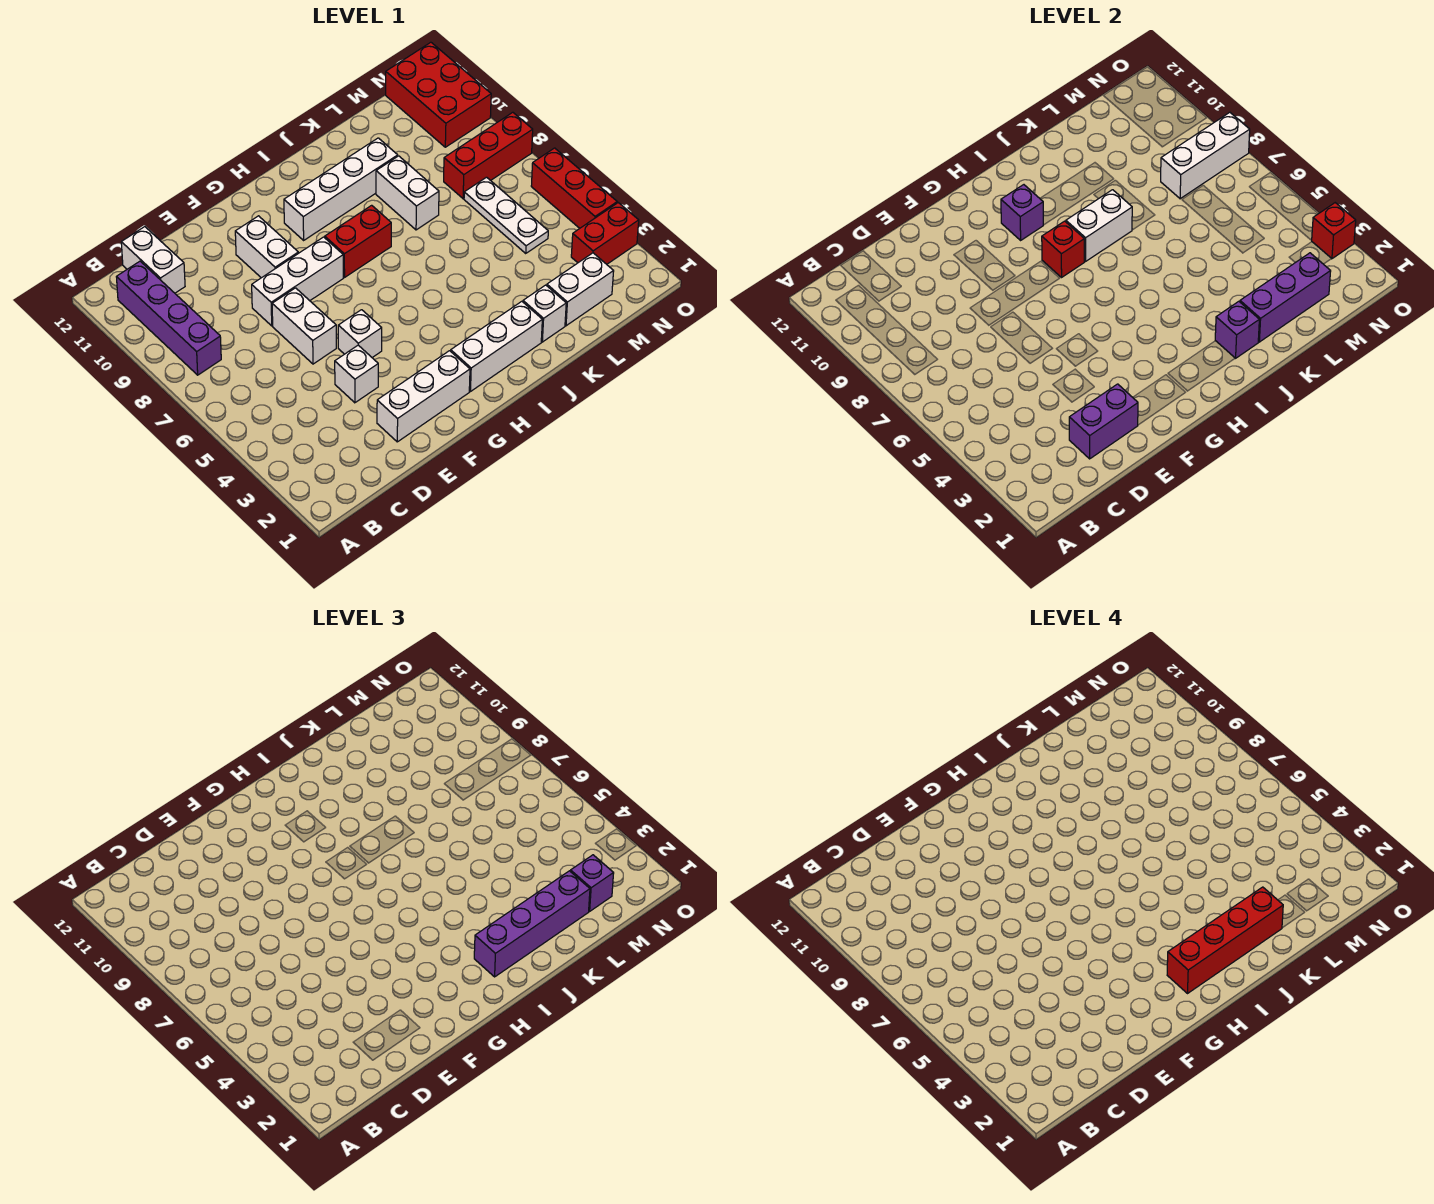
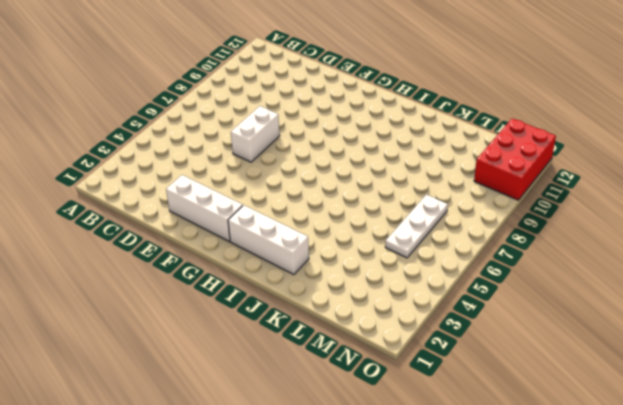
none -> purple brick B8:B11 level 1
none -> white brick C11:C12 level 1
none -> white brick E4 level 1
none -> white brick E8:G8 level 1

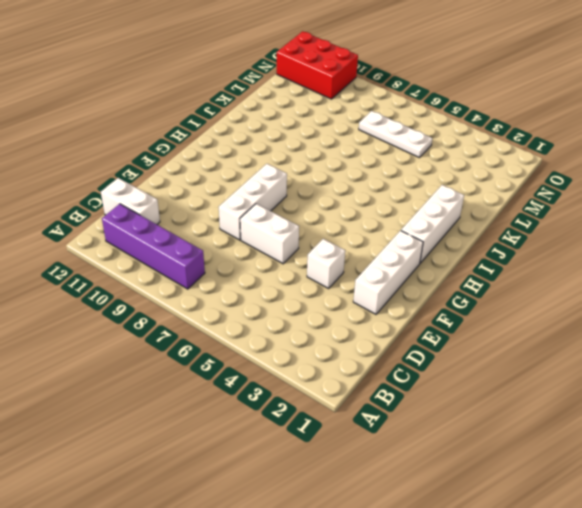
none -> white brick F5 level 1
none -> white brick F9:F10 level 1
none -> red brick H8:I8 level 1
none -> white brick H10:K10 level 1

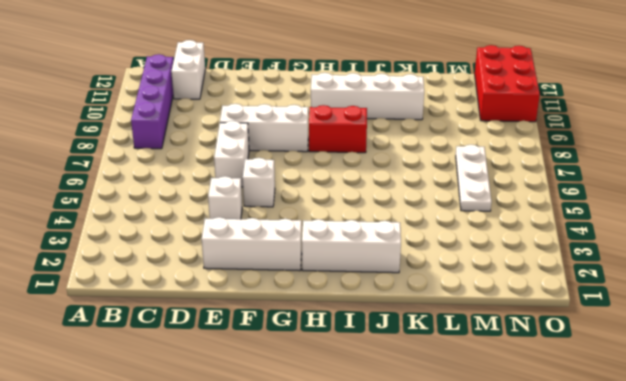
none -> white brick F9:F10 level 1
none -> white brick K2 level 1
none -> white brick K8:K9 level 1
none -> white brick L2:M2 level 1

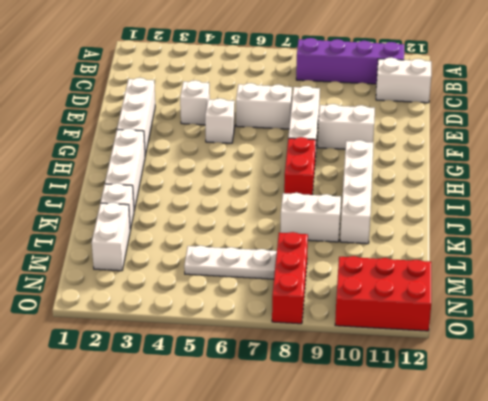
none -> red brick N3:O3 level 1
none -> red brick O4:O6 level 1
none -> purple brick D2:E2 level 2
none -> red brick H8 level 2

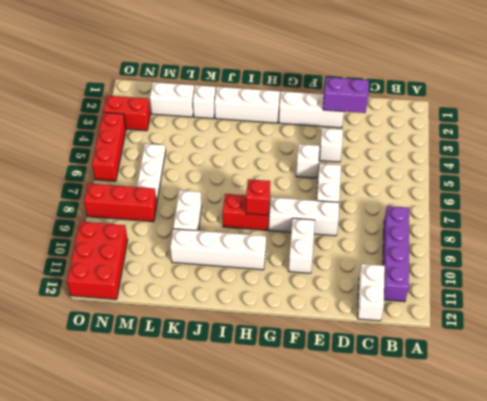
none -> purple brick H10 level 2
none -> white brick I8:J8 level 2
none -> purple brick J2 level 2
none -> purple brick K2:M2 level 2

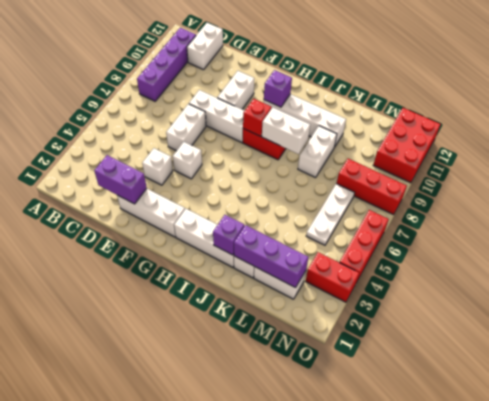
none -> white brick M8:O8 level 2
none -> red brick O3 level 2
none -> purple brick I2:L2 level 3
none -> purple brick M2 level 3

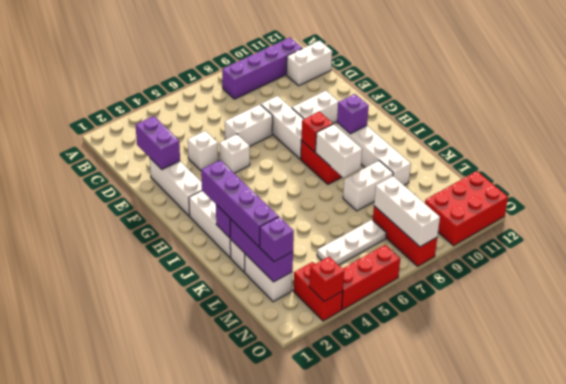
none -> red brick H2:K2 level 4

